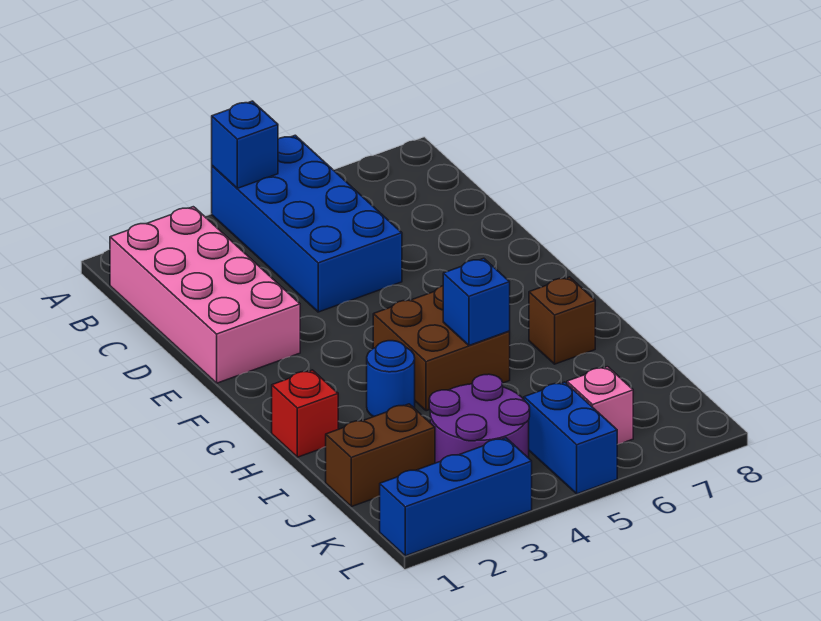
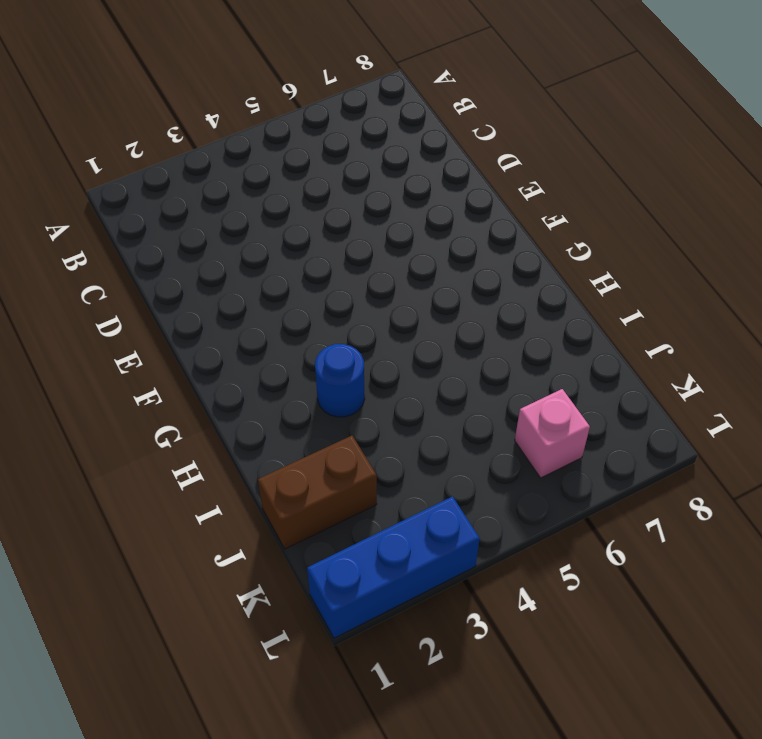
none -> blue brick A4:D5 level 1
none -> pink brick B1:E2 level 1
none -> brown brick G4:H5 level 1

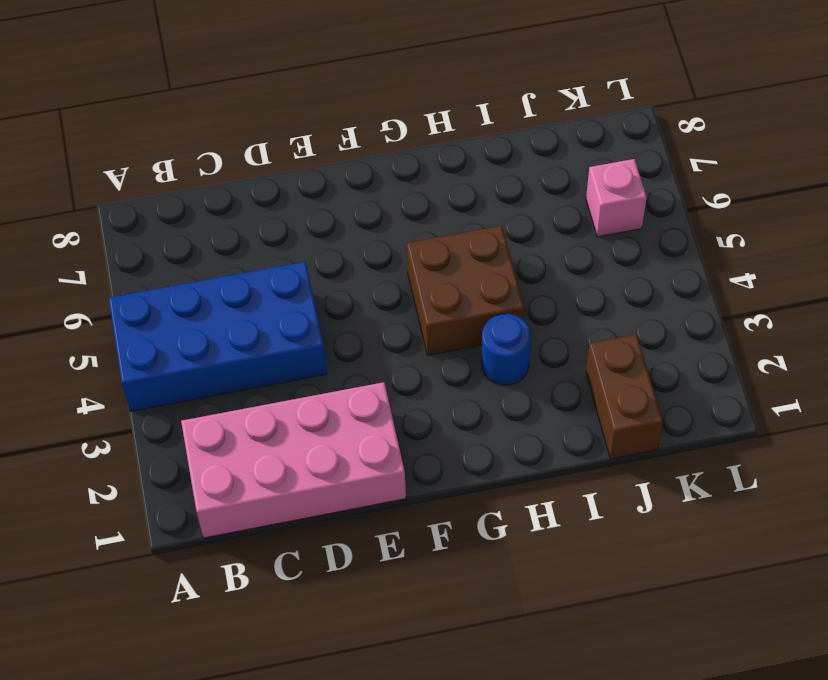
none -> red brick H1 level 1
none -> brown brick H7 level 1
none -> purple round brick J3:K4 level 1

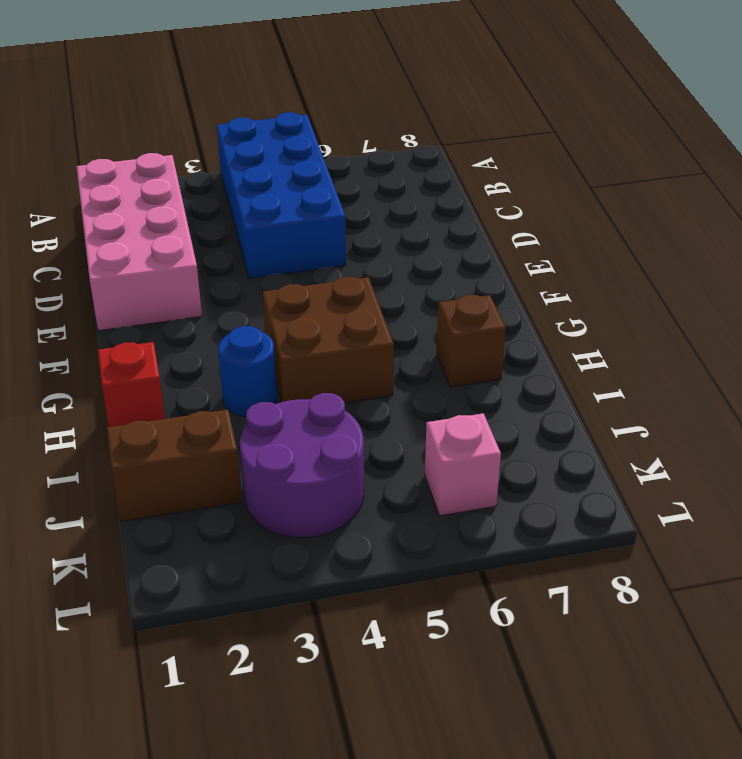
none -> blue brick K5:L5 level 1
none -> blue brick L1:L3 level 1
none -> blue brick A4 level 2

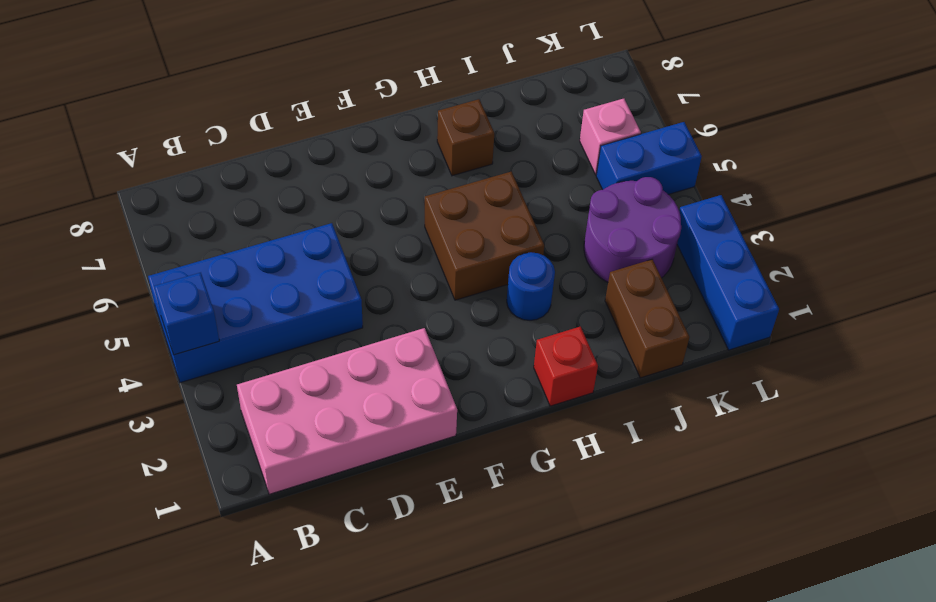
none -> blue brick H5 level 2

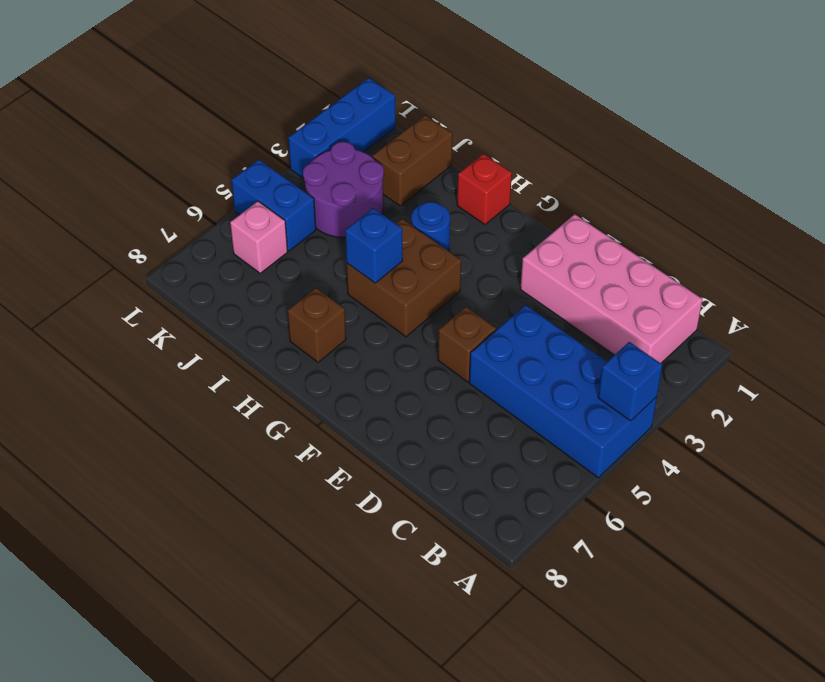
brown brick E5 level 1 -> none

